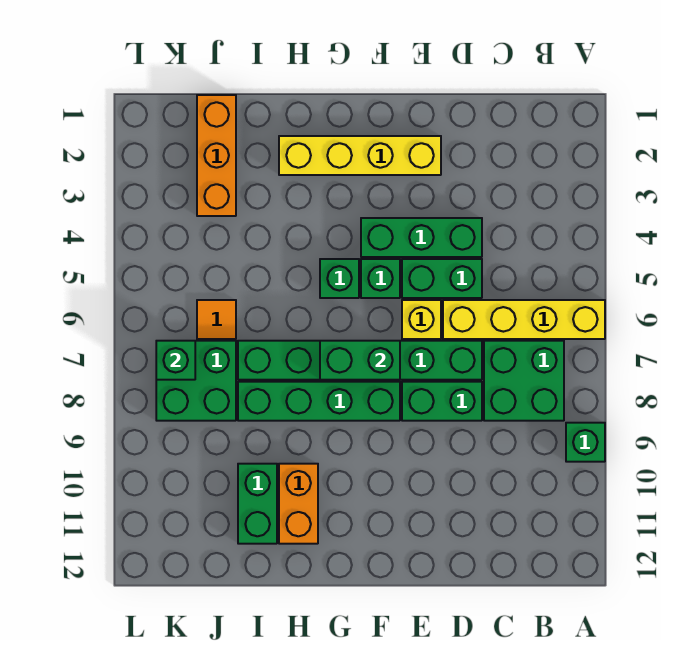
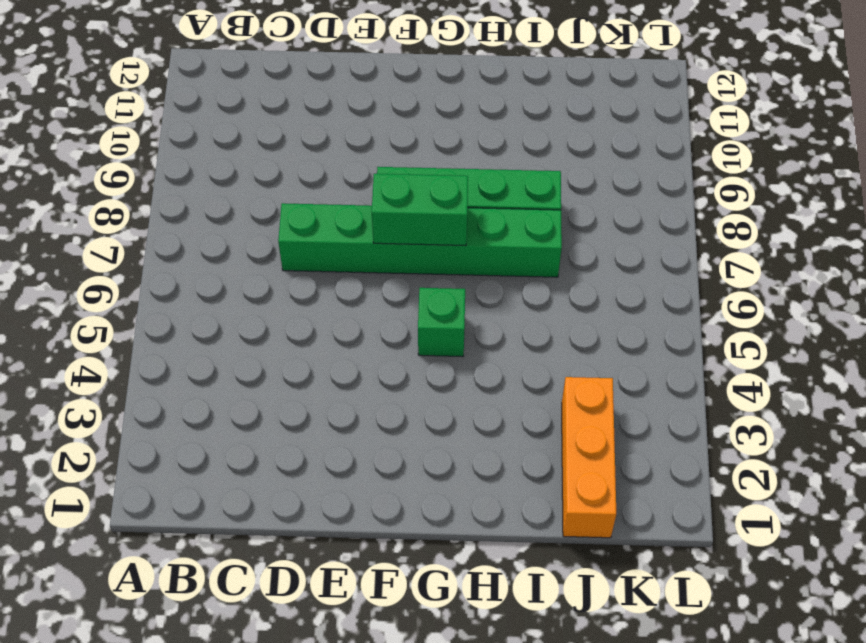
none -> yellow brick A6:D6 level 1
none -> green brick A9 level 1
none -> green brick B7:C8 level 1

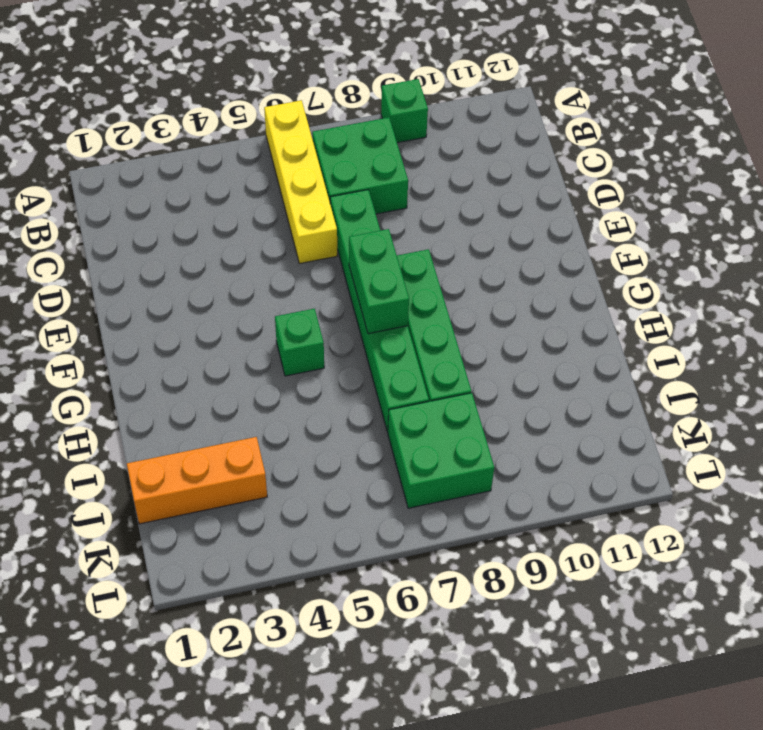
none -> green brick D4:F4 level 1
none -> green brick D5:E5 level 1
none -> green brick D8:E8 level 1

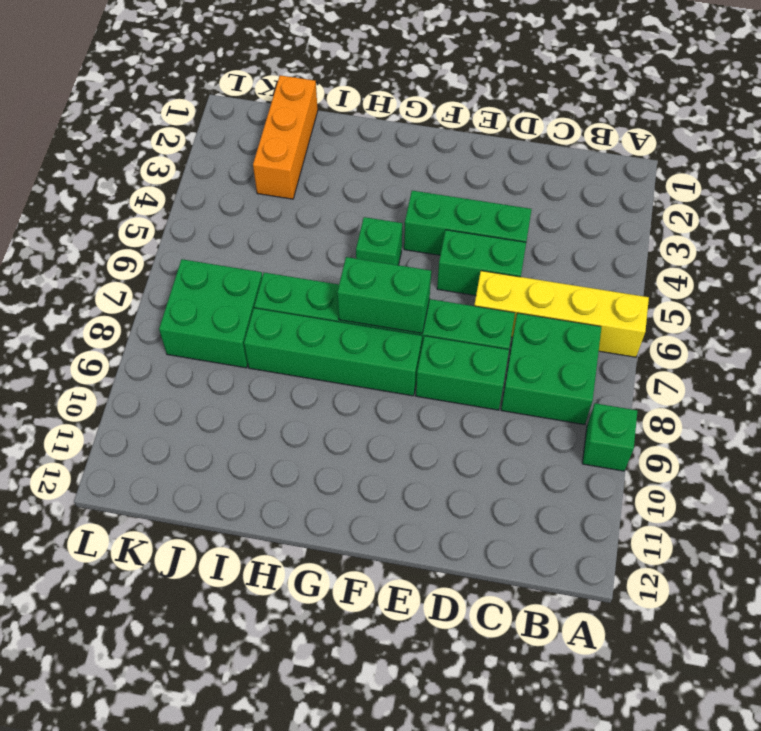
none -> yellow brick E2:H2 level 1
none -> yellow brick E6 level 1
none -> green brick F5 level 1

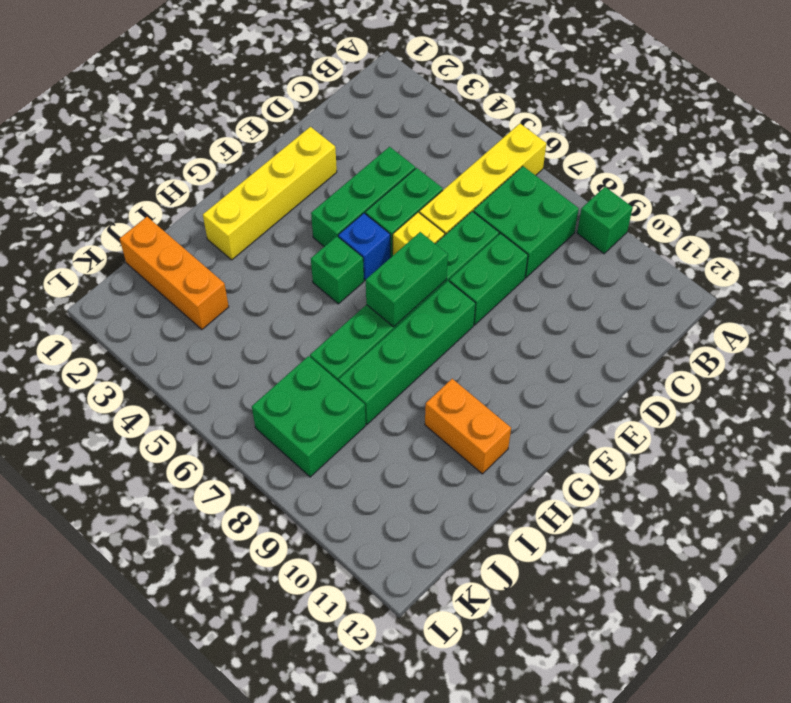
blue brick F5 level 1 -> green brick F5 level 1
none -> green brick I10:I11 level 1
none -> orange tile J6 level 1
none -> green brick K7 level 2

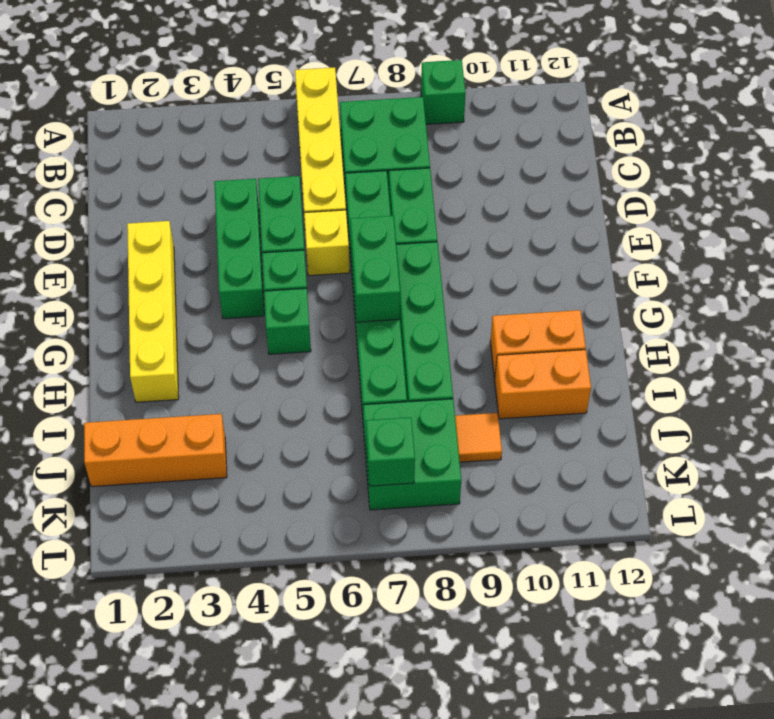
orange brick I10:I11 level 1 -> green brick I10:I11 level 1
orange tile J9 level 1 -> orange tile J6 level 1

